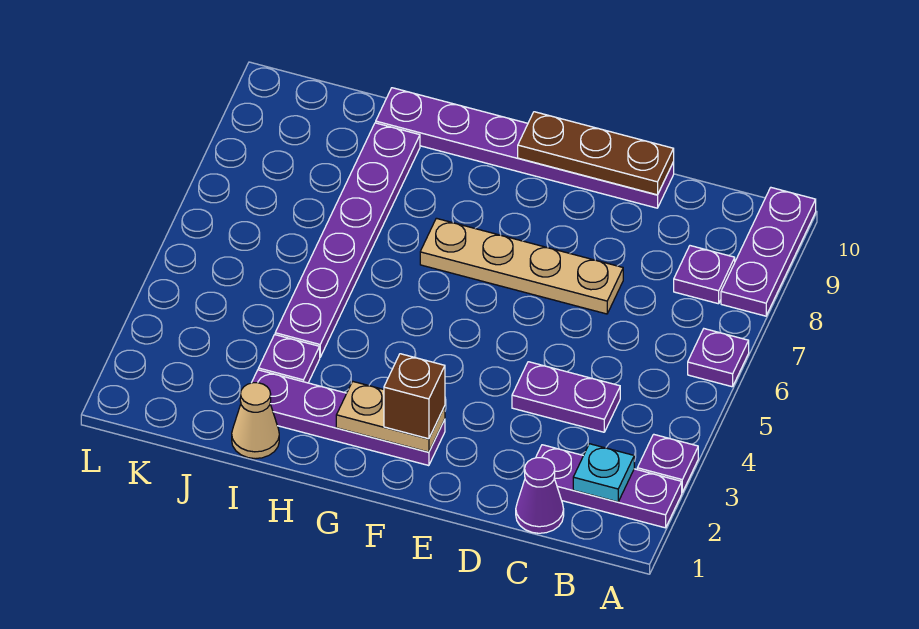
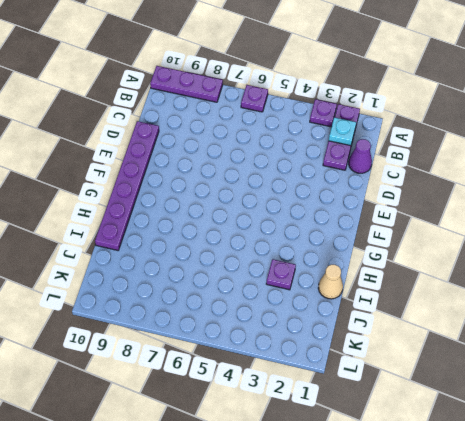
none -> purple plate B8 level 1
none -> purple plate C4:D4 level 1
none -> tan plate D7:G7 level 1

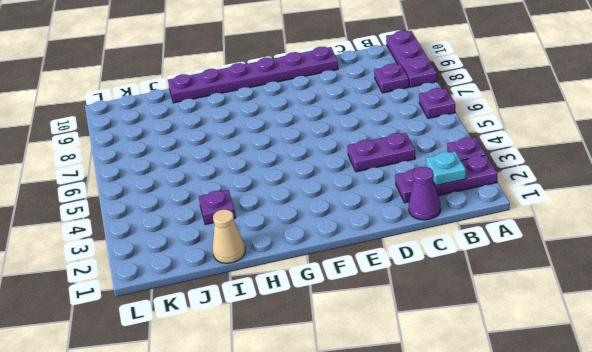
none -> tan plate D7:G7 level 1
none -> purple plate F2:I2 level 1
none -> purple plate I4:I9 level 1

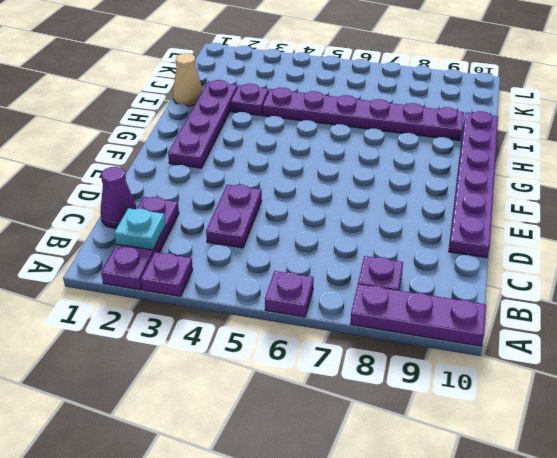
none -> tan plate D7:G7 level 1
none -> brown plate D10:F10 level 2
none -> tan plate F2:G2 level 2

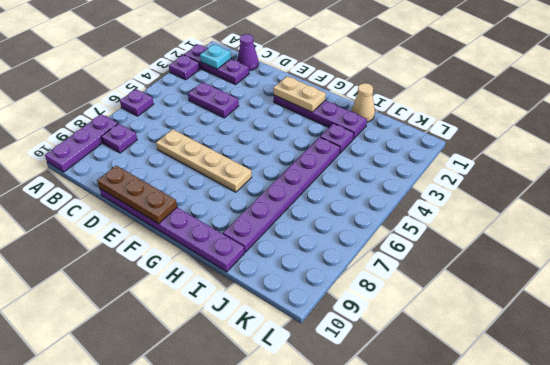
none -> brown brick F2 level 3

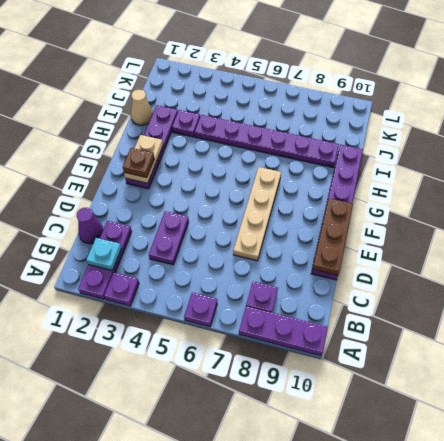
brown plate F2 level 3 -> brown brick F2 level 3

